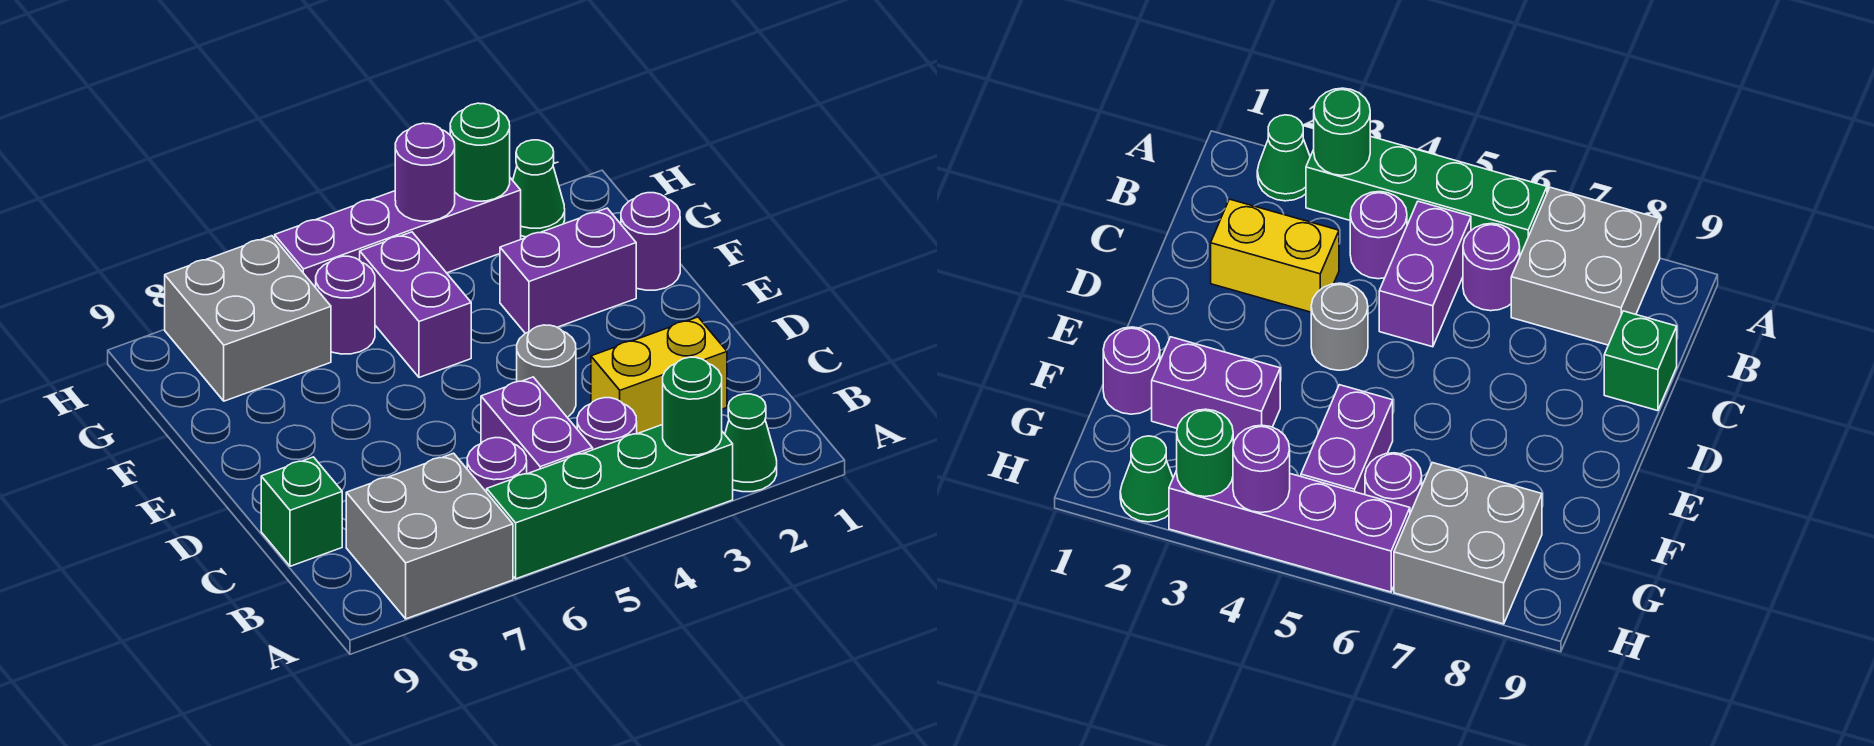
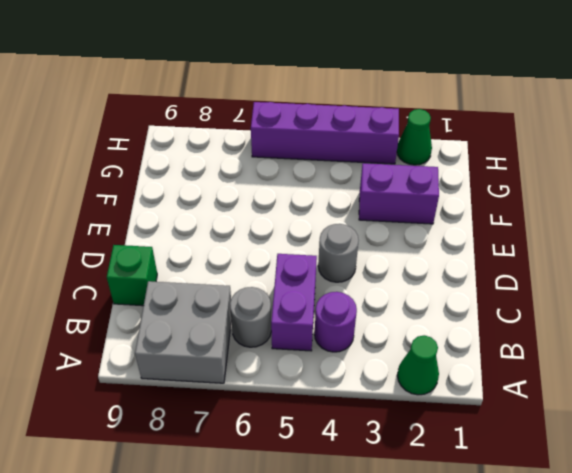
grey round brick B6 level 1 -> purple round brick B6 level 1
none -> green brick A3:A6 level 1
none -> yellow brick C2:C3 level 1
none -> purple round brick F1 level 1

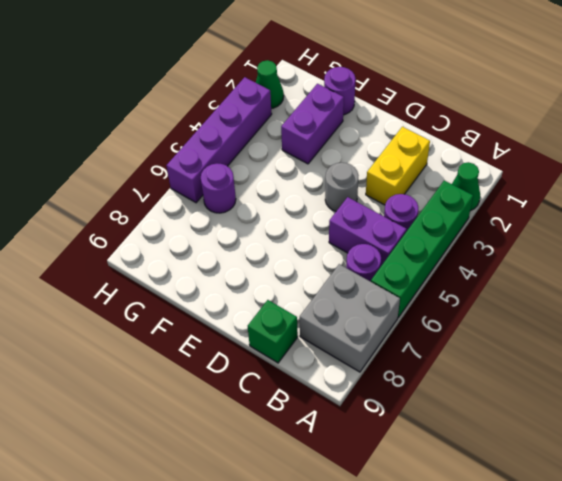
none -> purple brick F5:G5 level 1
none -> grey brick G7:H8 level 1
none -> green round brick A3 level 2

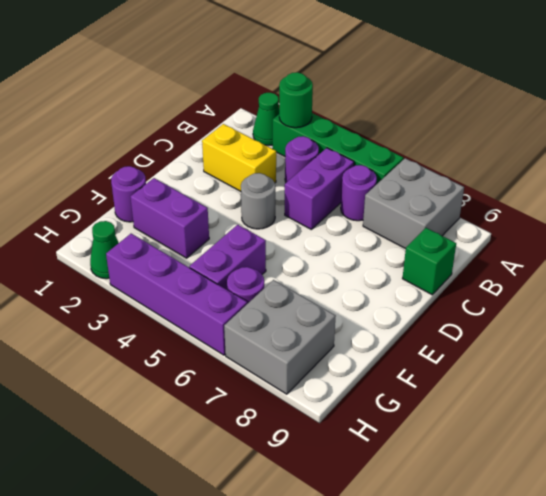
none -> green round brick H3 level 2
none -> purple round brick H4 level 2

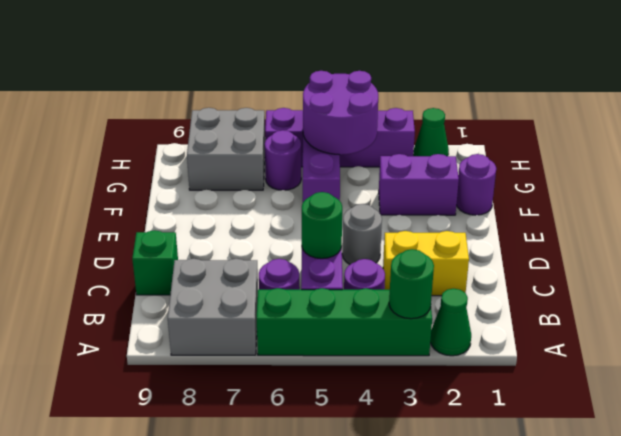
green round brick C5 level 2 -> green round brick H3 level 2
purple round brick G4:H5 level 2 -> purple round brick H4 level 2

